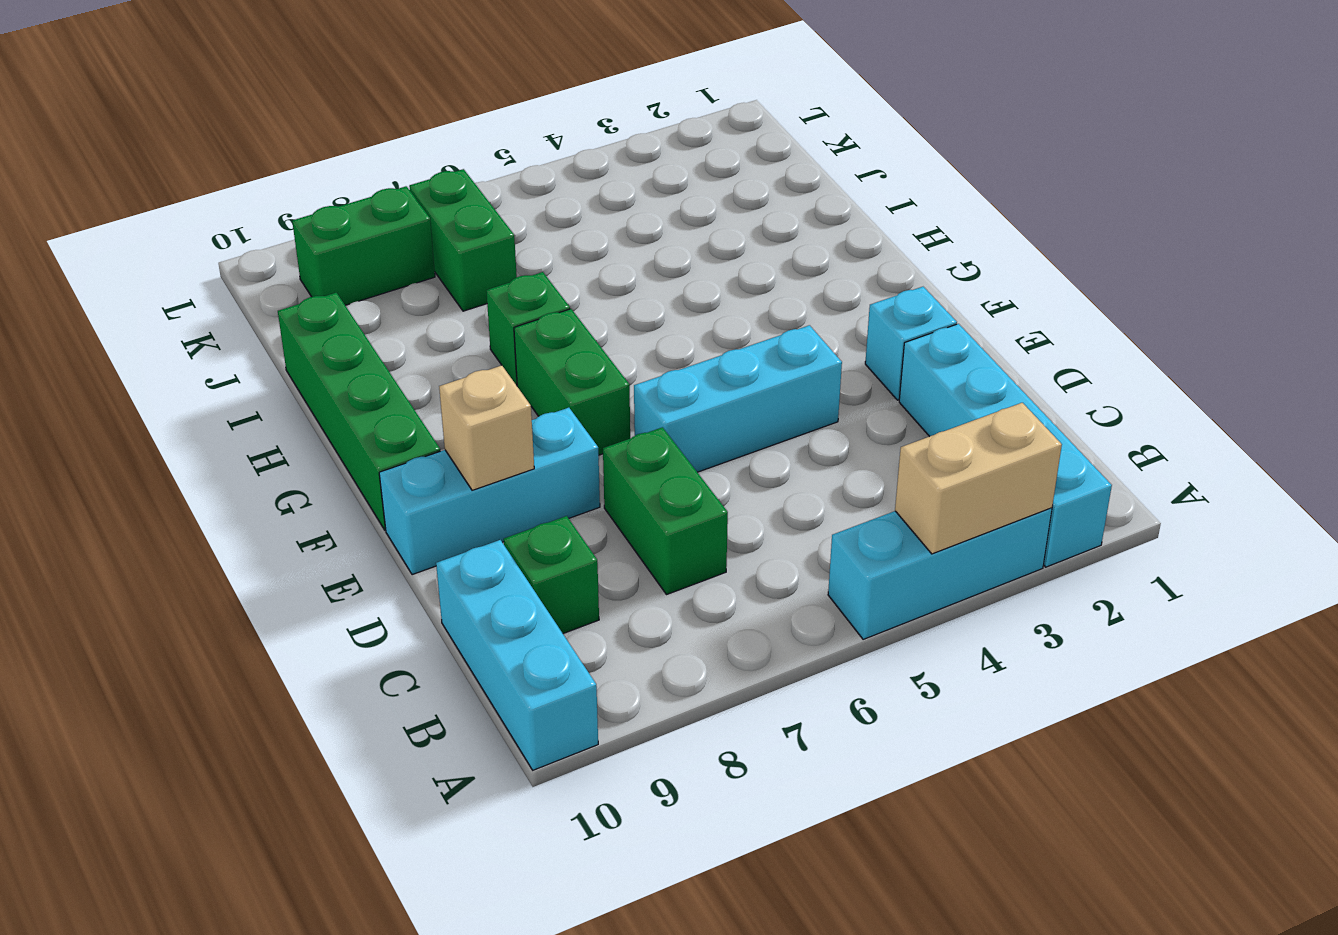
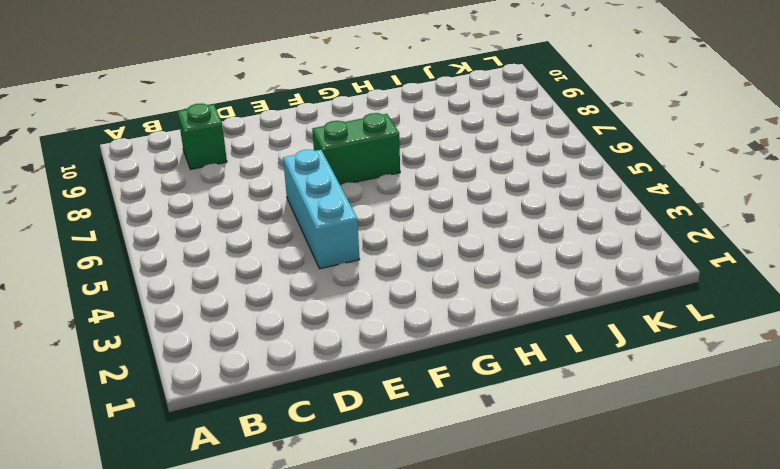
none -> cyan brick A2:D2 level 1
none -> cyan brick A3:A5 level 1
none -> cyan brick A10:C10 level 1

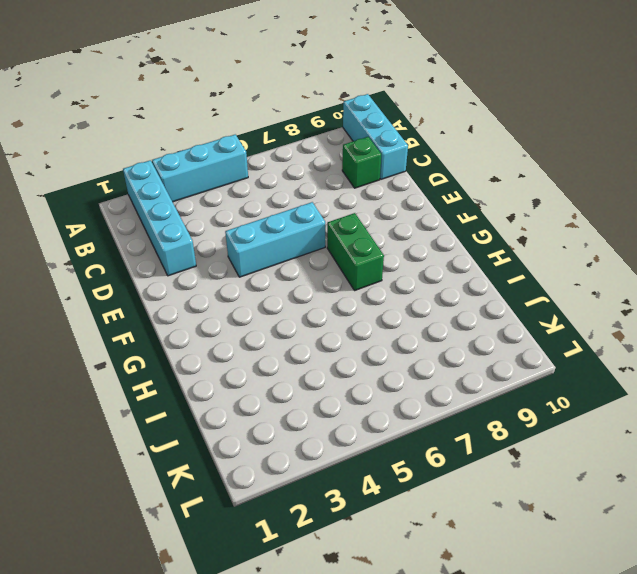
none -> green brick C7:D7 level 1
none -> cyan brick E2 level 1
none -> cyan brick E8:E10 level 1

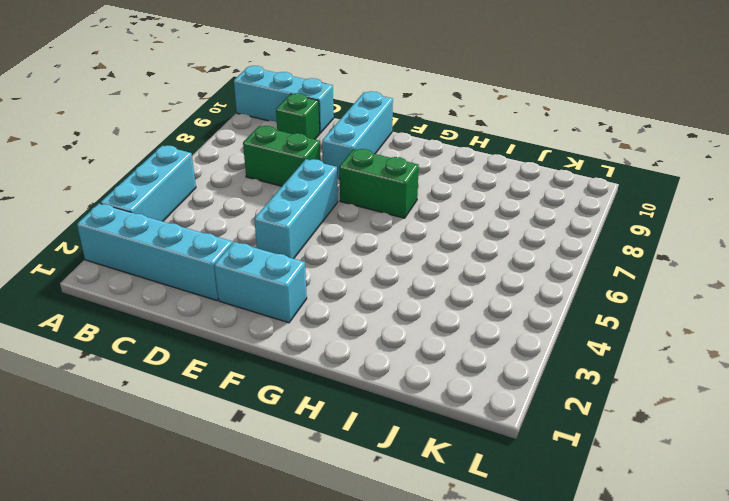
cyan brick E2:F2 level 1 -> cyan brick E2 level 1
none -> green brick F10:I10 level 1
none -> green brick H7 level 1
none -> green brick J7:K7 level 1

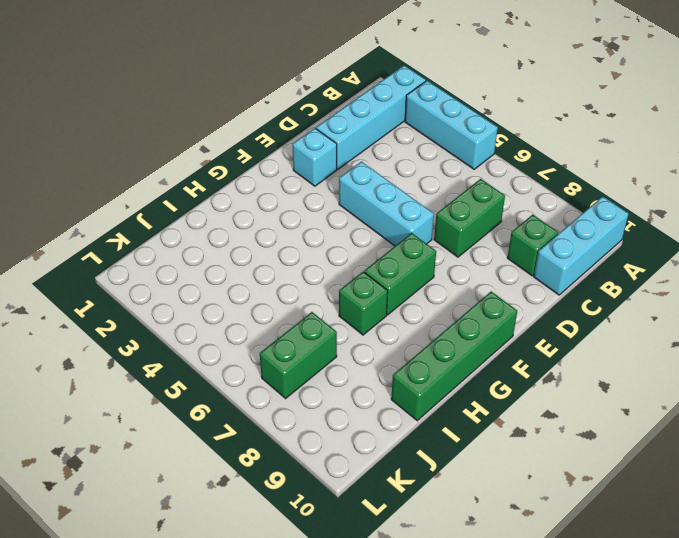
none -> cyan brick E8:E10 level 1
none -> green brick K8:K9 level 1
none -> tan brick A3:A4 level 2

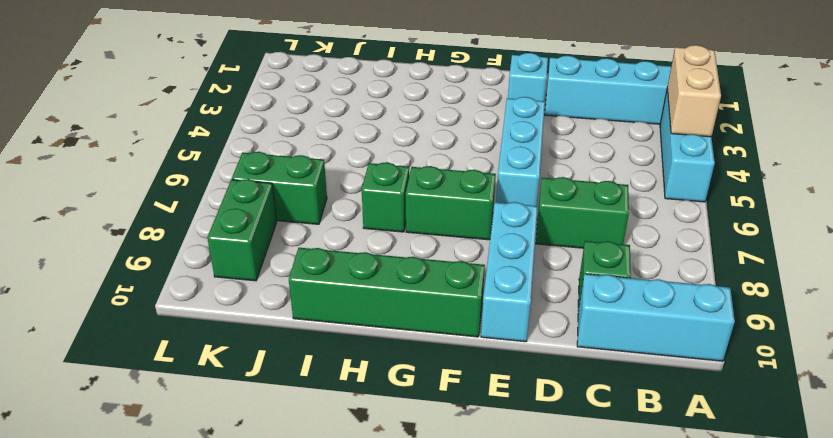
none -> tan brick E9 level 2

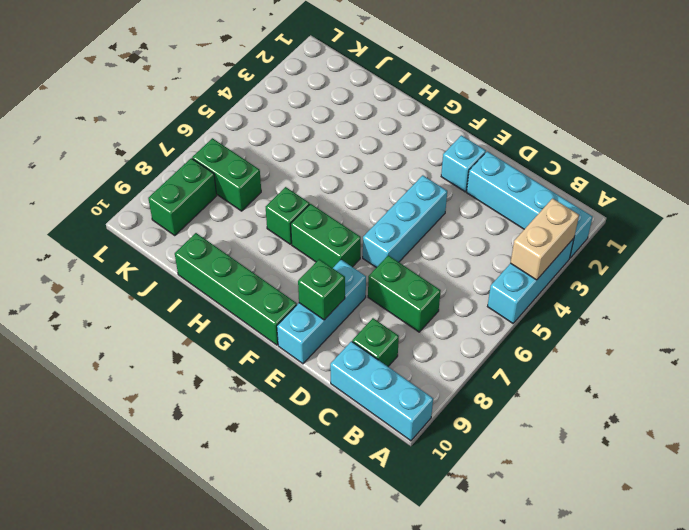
green brick E9 level 2 -> tan brick E9 level 2

